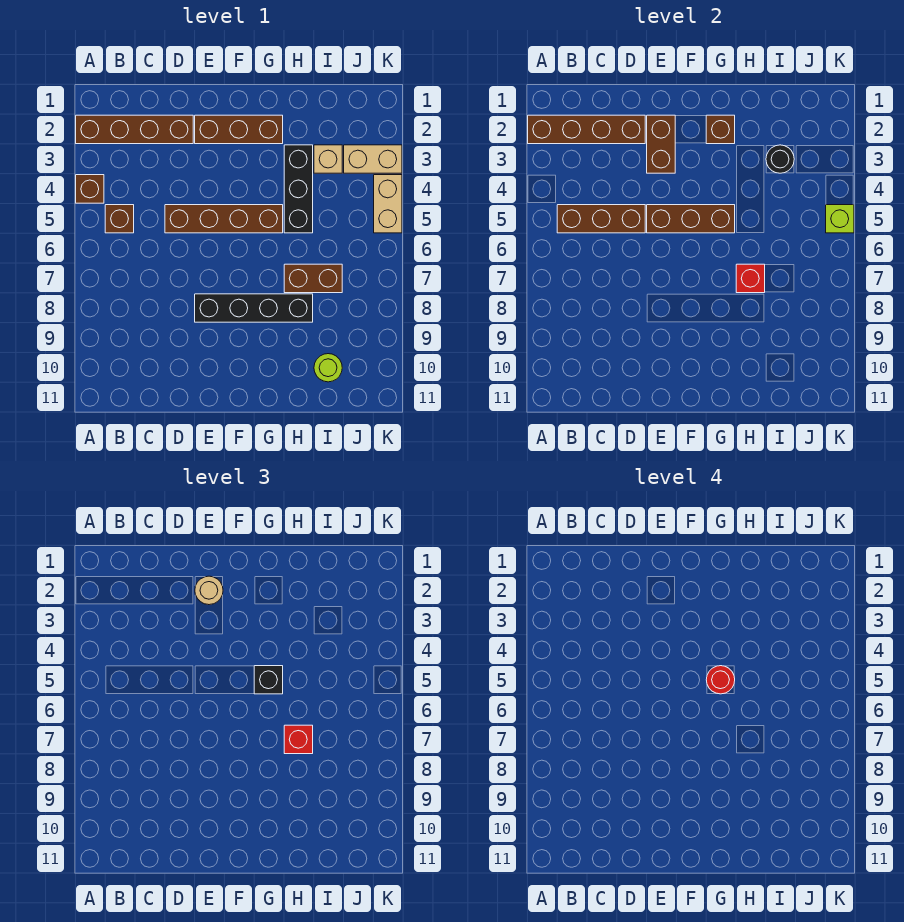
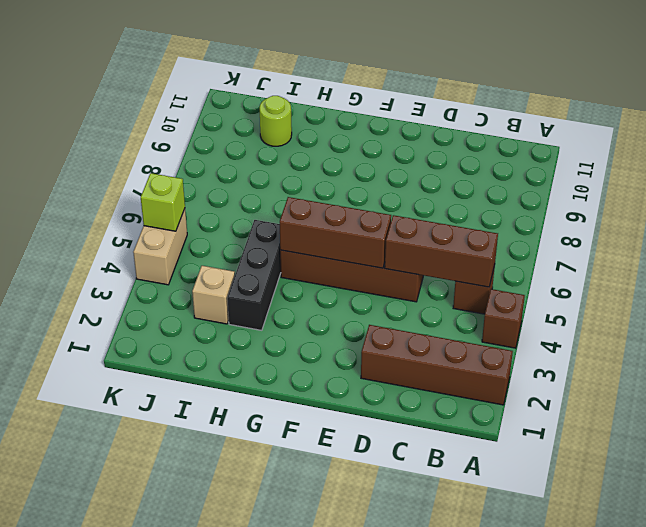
none -> brown brick E2:G2 level 1
none -> black brick E8:H8 level 1
none -> brown brick H7:I7 level 1

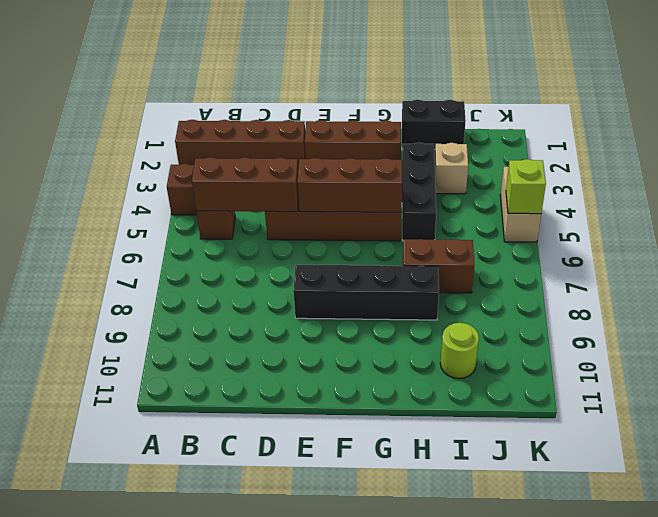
black brick H1:I1 level 1 -> none
none -> tan brick J3:K3 level 1
none -> brown brick A2:D2 level 2
none -> brown brick E2:E3 level 2

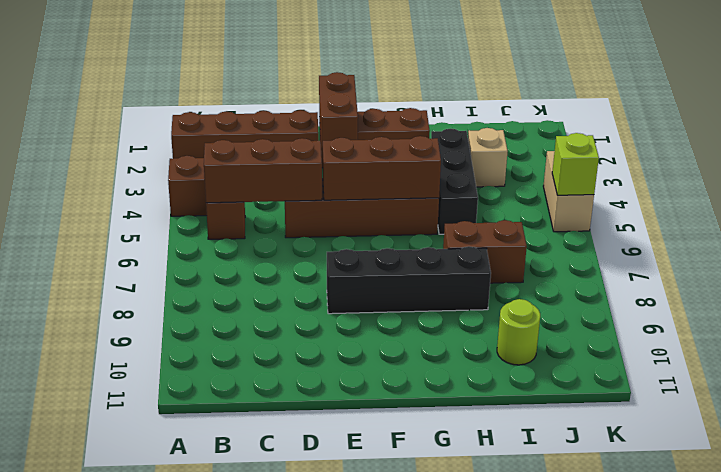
none -> tan brick J3:K3 level 1
none -> brown brick A2:D2 level 2
none -> brown brick G2 level 2

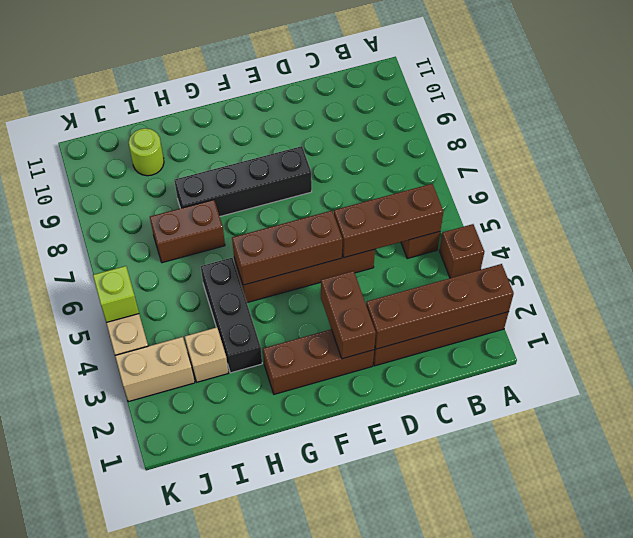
none -> brown brick G2 level 2
none -> red brick H7 level 2
none -> black round brick I3 level 2

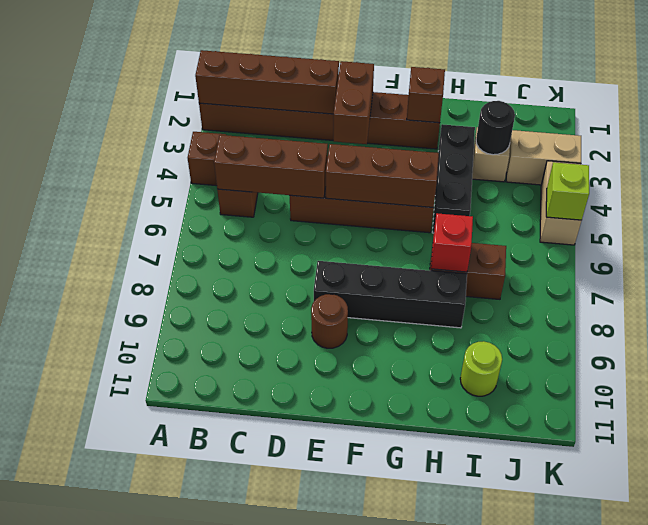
brown round brick E9 level 1 -> none
none -> tan round brick E2 level 3
none -> black brick G5 level 3
none -> red brick H7 level 3

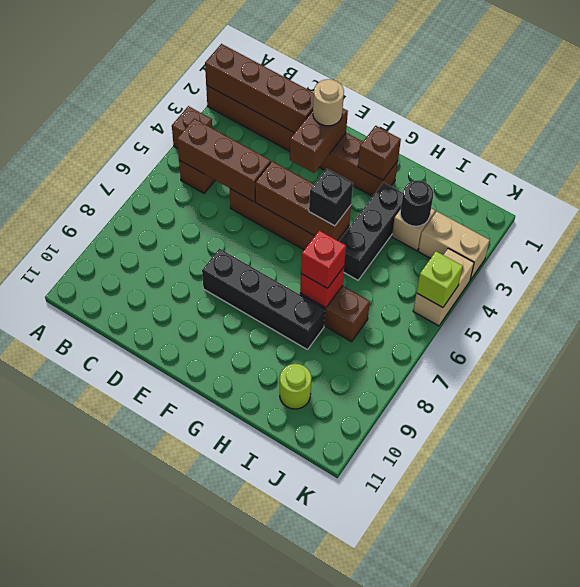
none -> red round brick G5 level 4

